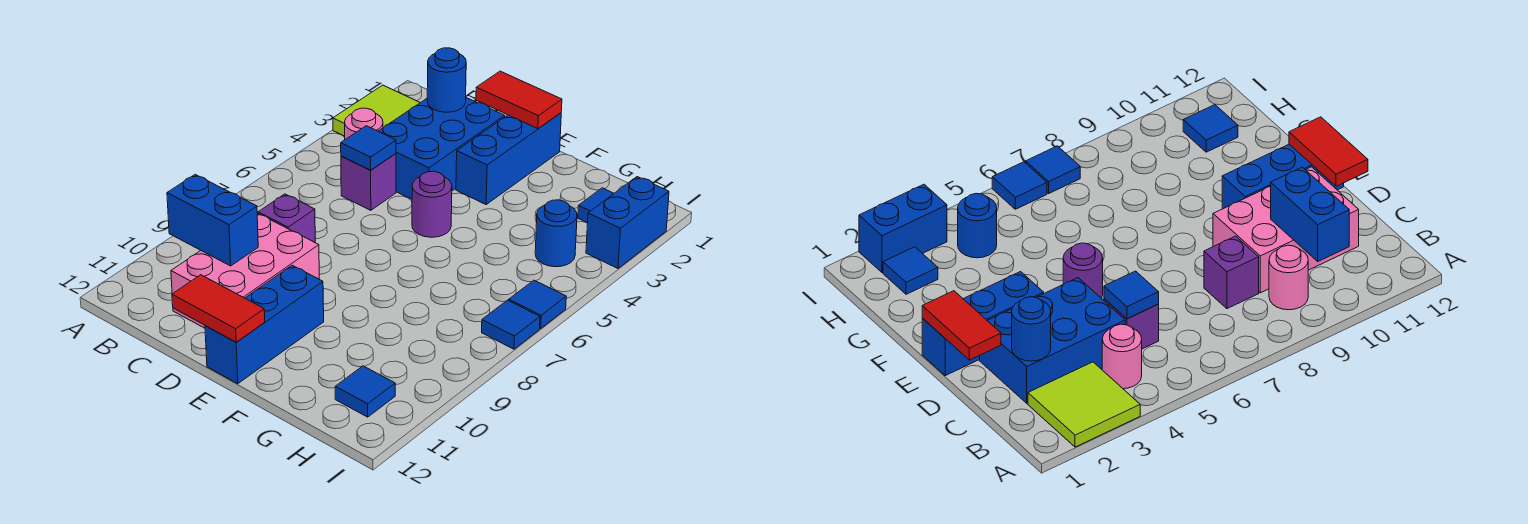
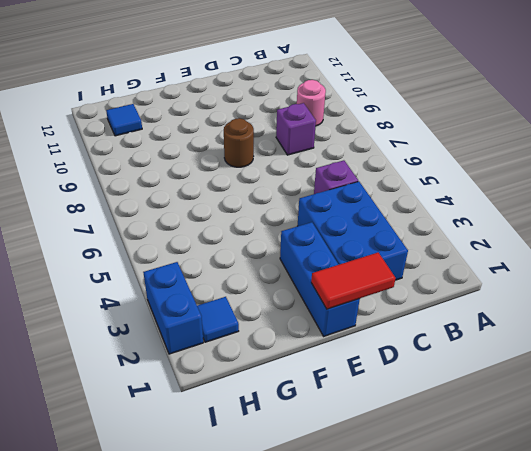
brown round brick E8 level 1 -> none
none -> lime tile A2:B3 level 1
none -> pink round brick B4 level 1
none -> pink brick C9:D11 level 1

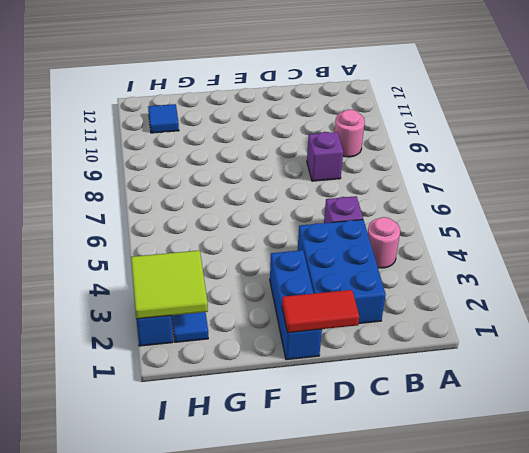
lime tile H2:I3 level 2 -> lime tile A2:B3 level 1
none -> pink brick C9:D11 level 1
none -> purple round brick E5 level 1
none -> blue brick E10:E12 level 1

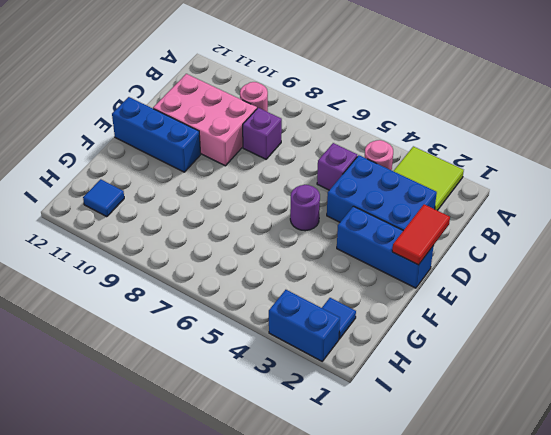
none -> blue round brick H4 level 1
none -> blue tile I6 level 1
none -> blue tile I7 level 1

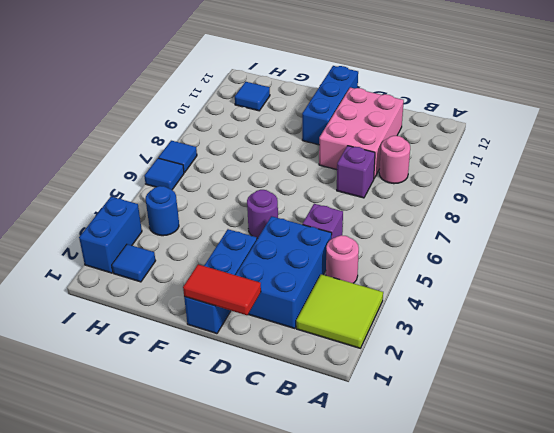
none -> blue brick B10:C10 level 2
none -> blue round brick C2 level 2
none -> blue tile C5 level 2

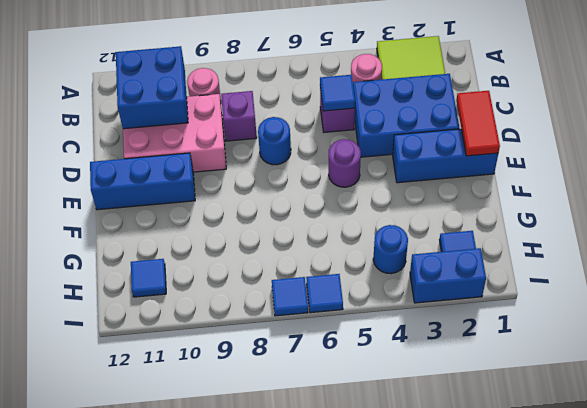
blue brick B10:C11 level 2 -> blue brick B10:C10 level 2
blue round brick D7 level 1 -> blue round brick C2 level 2
none -> red tile D12:E12 level 2

